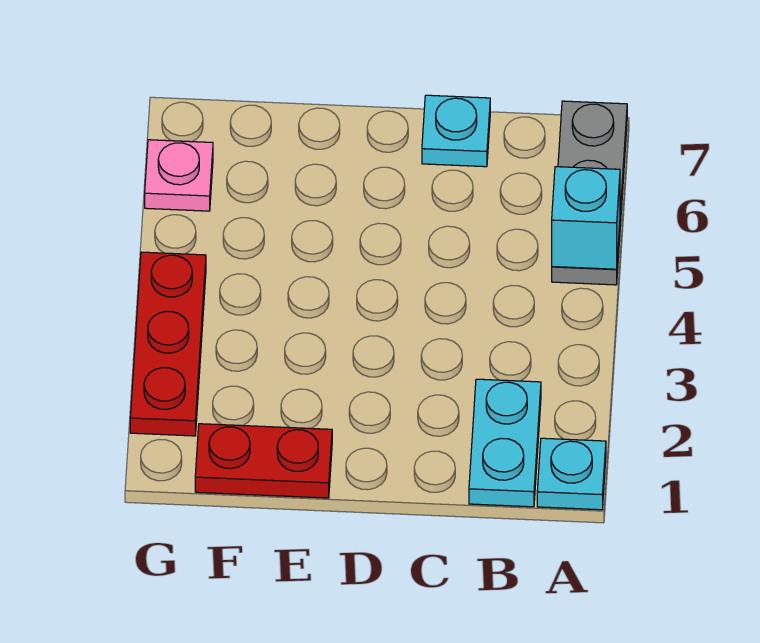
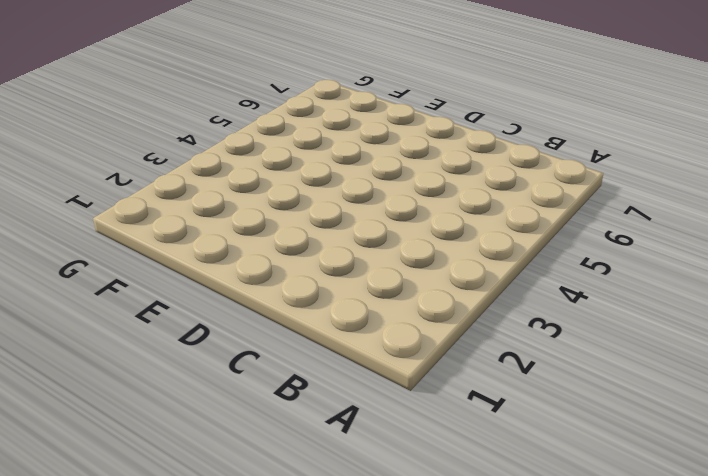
none -> cyan plate A1 level 1
none -> grey plate A5:A7 level 1

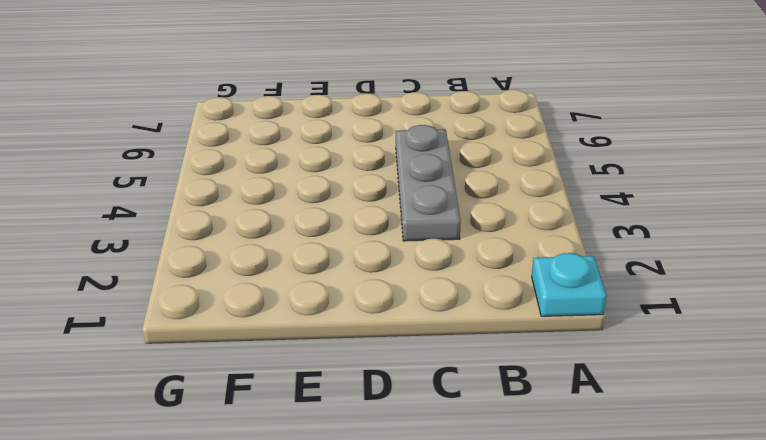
grey plate C3:C5 level 1 -> grey plate A5:A7 level 1
none -> cyan plate B1:B2 level 1
none -> cyan plate C7 level 1

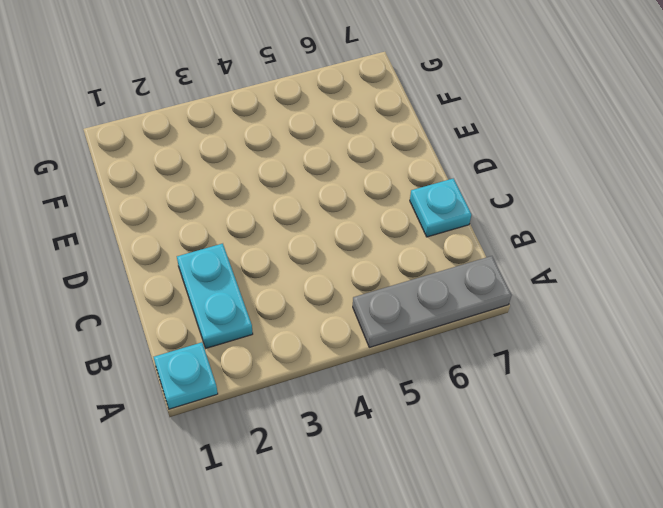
cyan plate B2:C2 level 1 -> cyan plate B1:B2 level 1
none -> red plate E1:F1 level 1
none -> red plate G2:G4 level 1

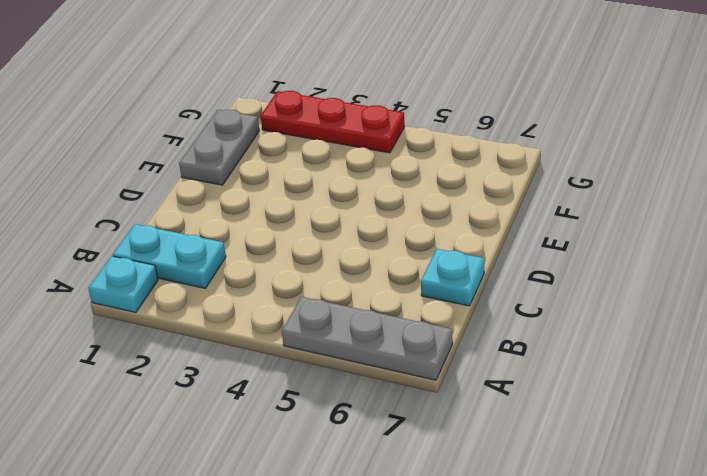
grey plate E1:F1 level 1 -> red plate E1:F1 level 1
none -> pink plate G6 level 1
none -> cyan brick A5 level 2

